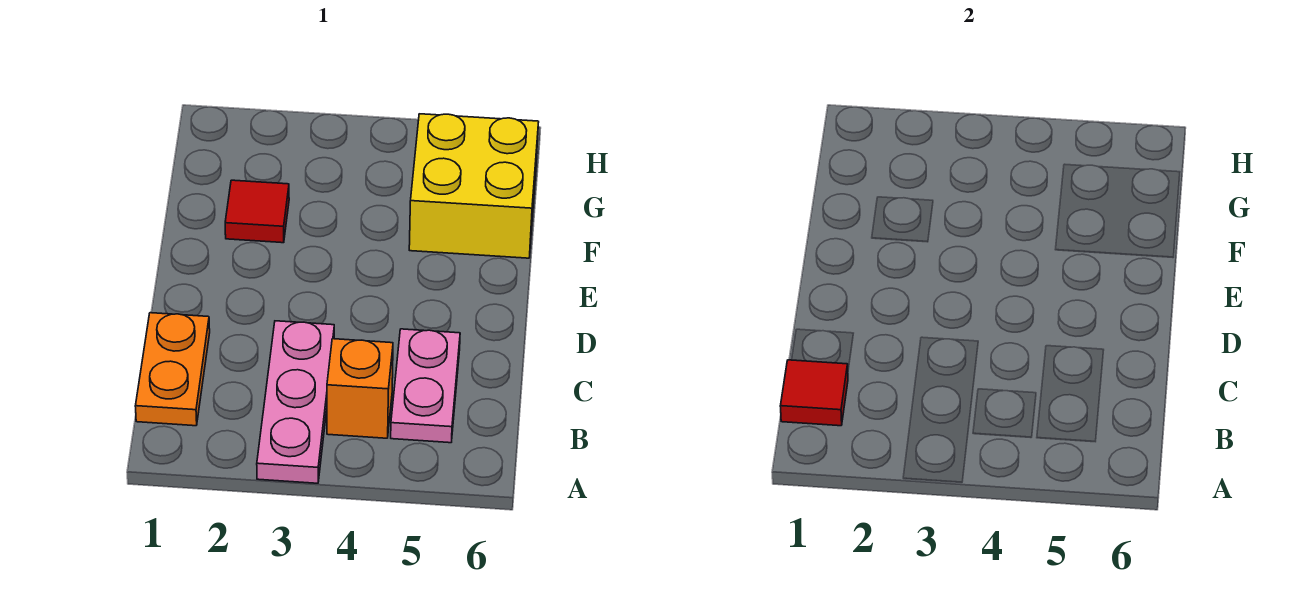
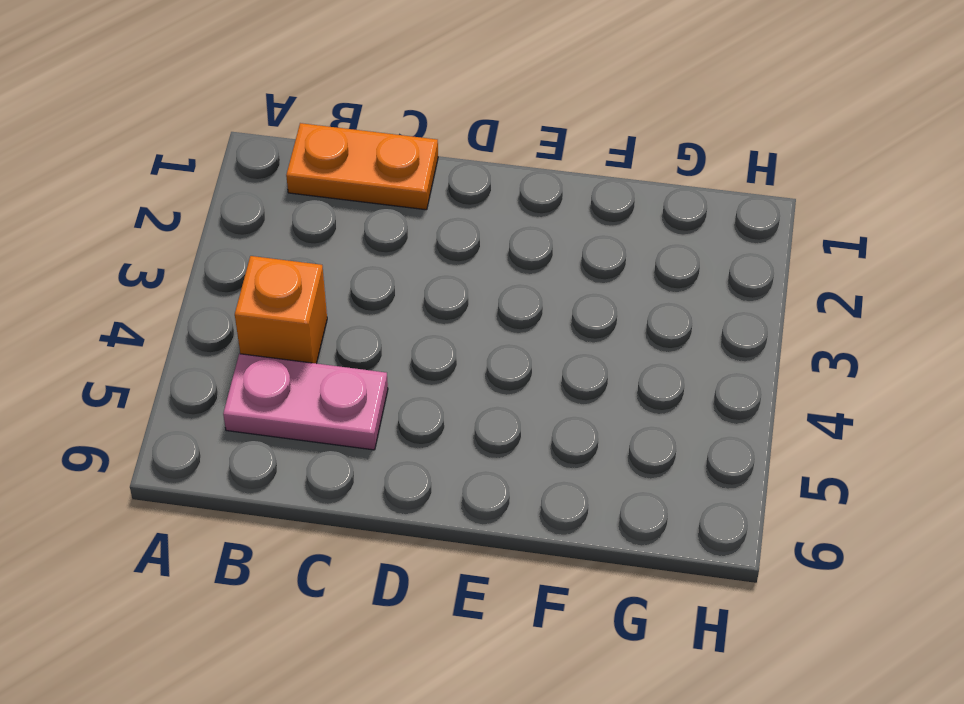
none -> pink plate A3:C3 level 1
none -> red tile F2 level 1

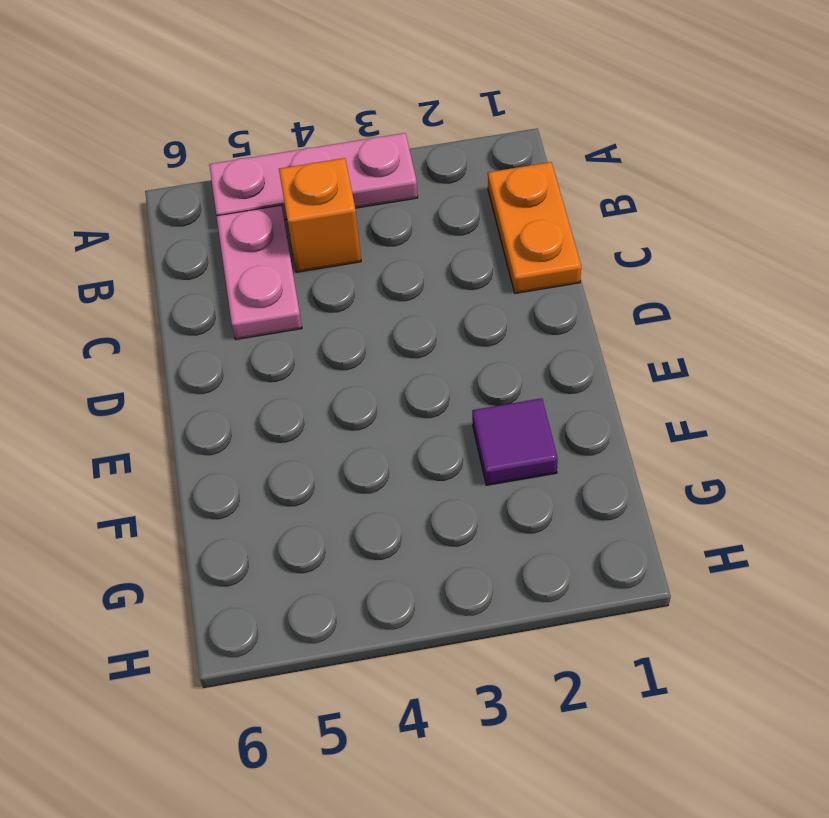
pink plate A3:A5 level 1 -> pink plate A3:C3 level 1
purple tile F2 level 1 -> red tile F2 level 1
none -> yellow brick F5:G6 level 1
none -> red tile B1 level 2

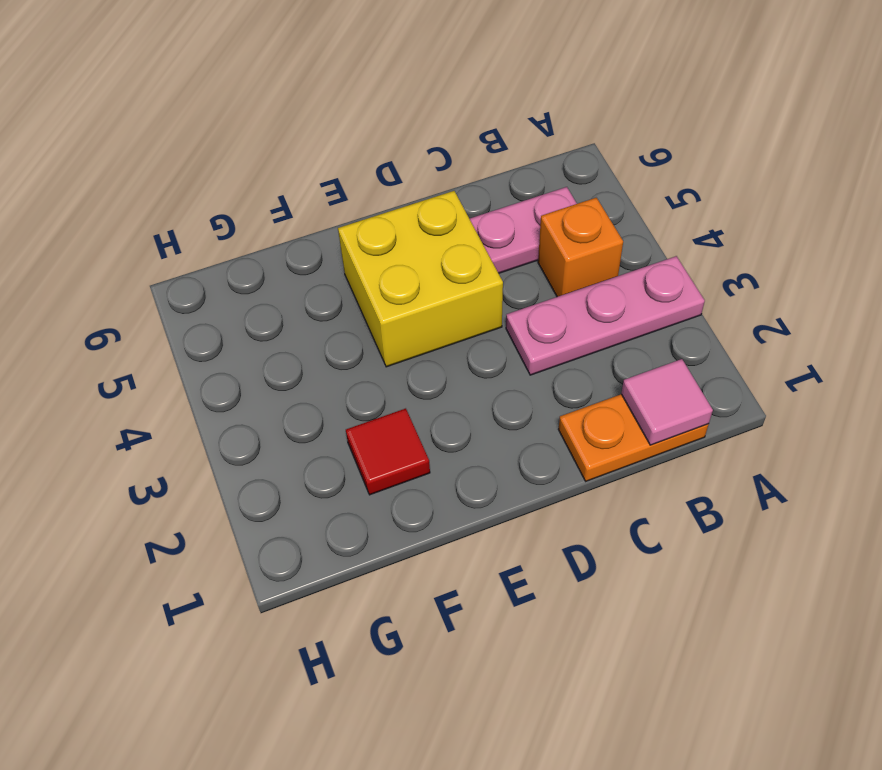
pink tile B1 level 2 -> red tile B1 level 2
yellow brick D4:E5 level 1 -> yellow brick F5:G6 level 1

